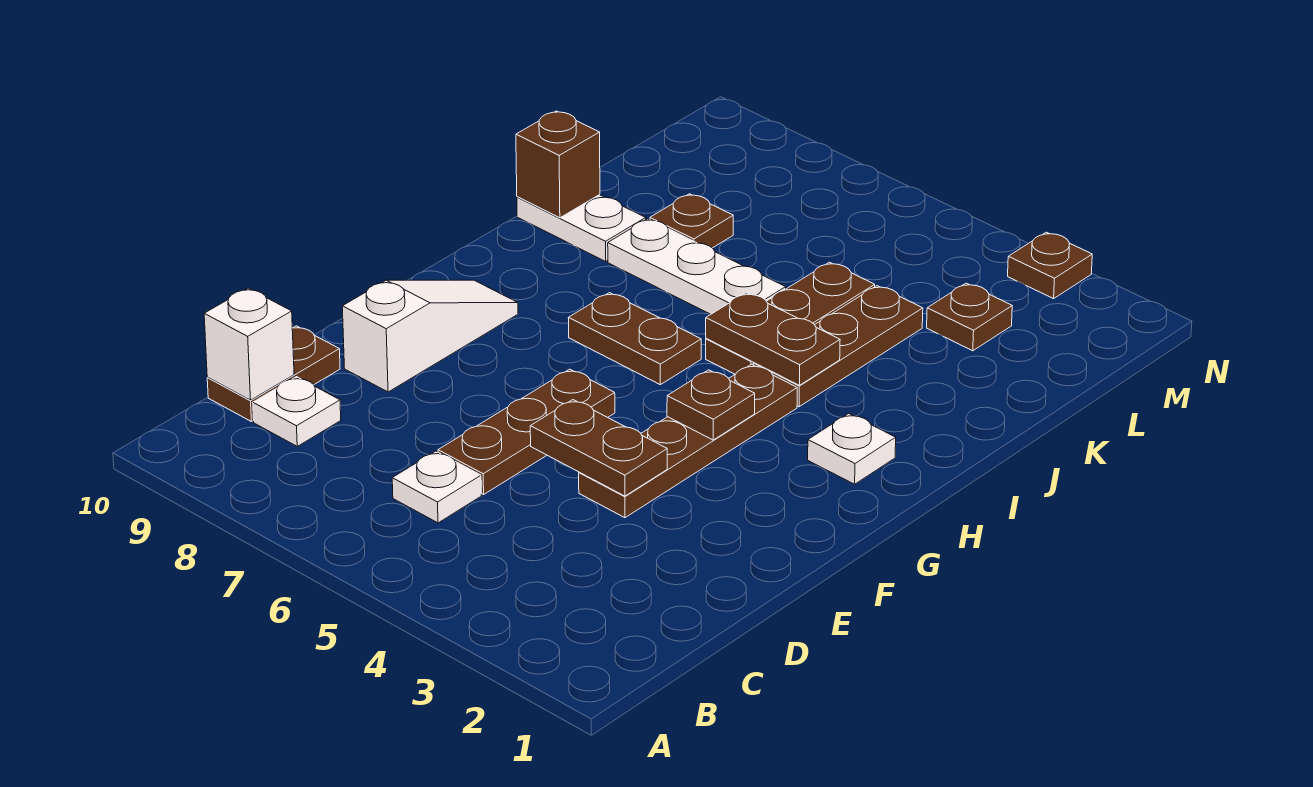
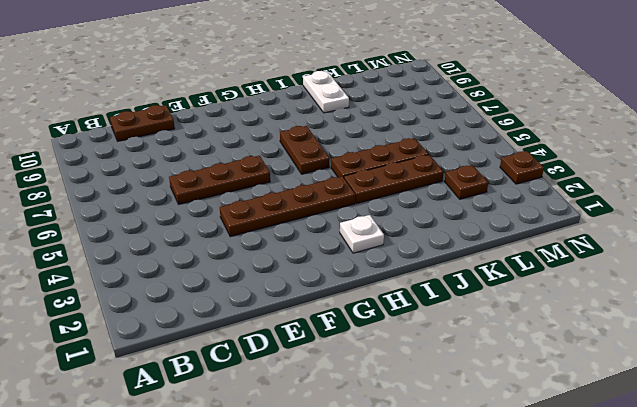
none -> white plate C6 level 1
none -> white plate C9 level 1
none -> white slope E9:G9 level 1 top E

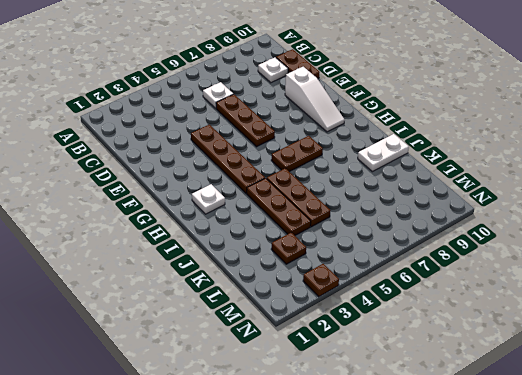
none -> white plate J6:J8 level 1
none -> brown plate K8 level 1
none -> white brick C10 level 2

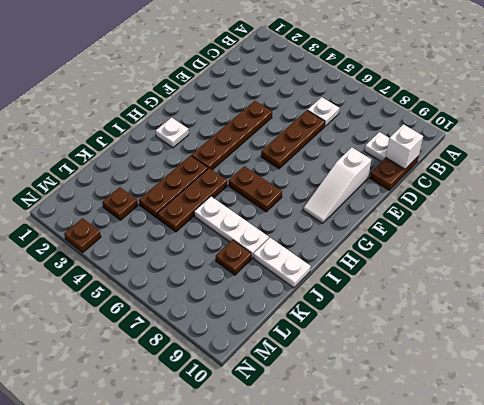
none -> brown plate E4:E5 level 2
none -> brown plate G4 level 2
none -> brown plate I4:I5 level 2

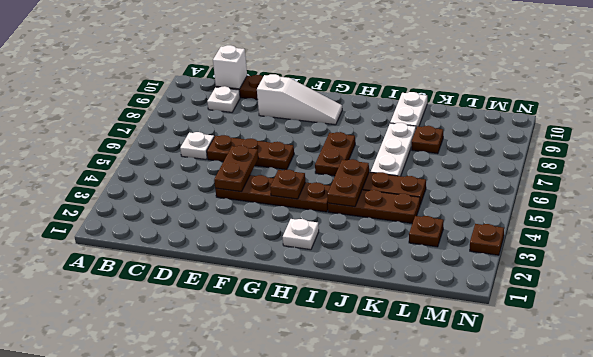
none -> brown brick J10 level 2

